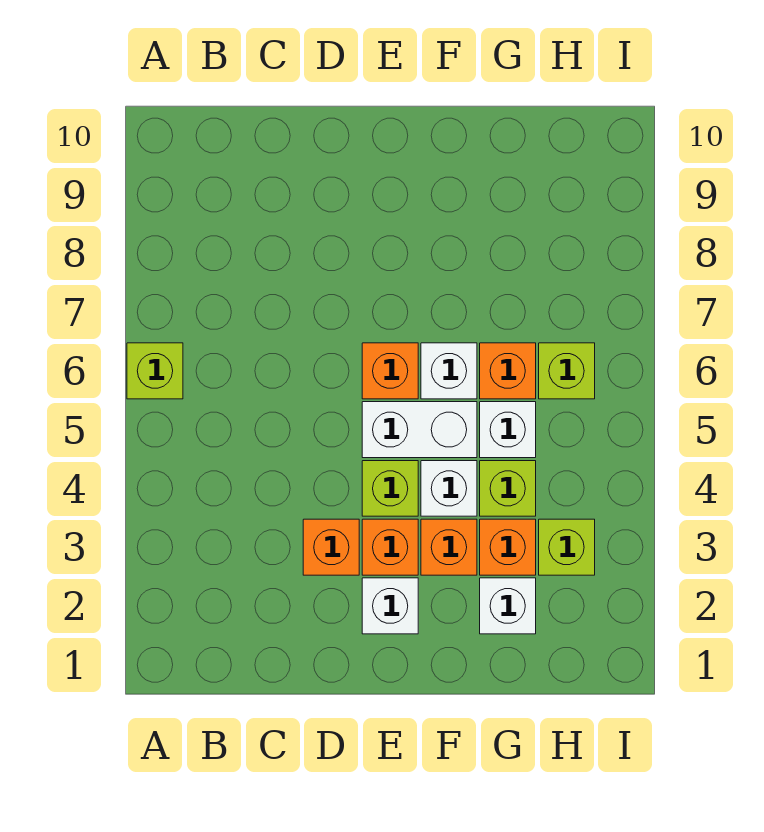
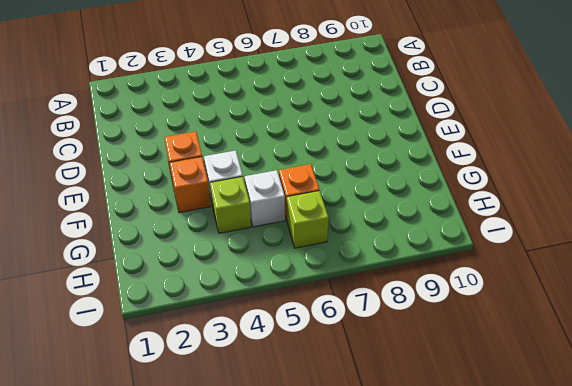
none -> lime brick A6 level 1
none -> orange brick D3 level 1
none -> white brick E2 level 1

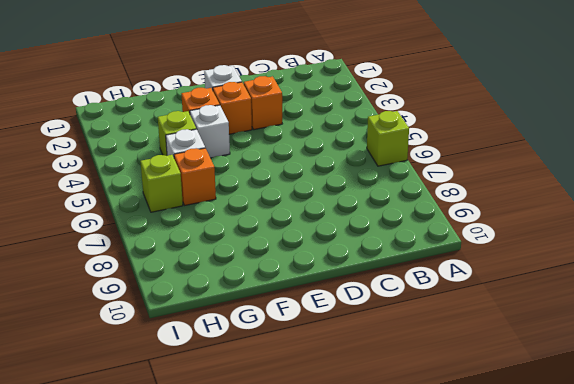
none -> lime brick E4 level 1
none -> white brick E5:F5 level 1
none -> orange brick E6 level 1

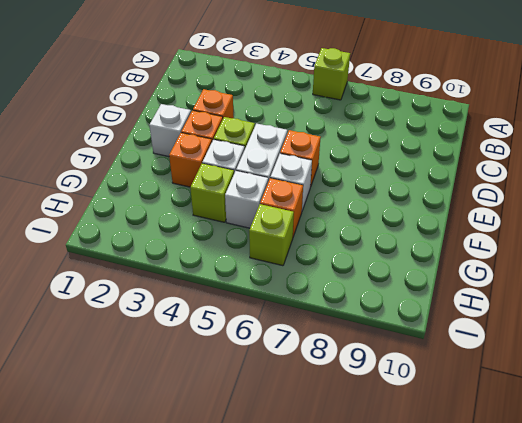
none -> white brick G2 level 1
none -> orange brick G3 level 1
none -> lime brick H3 level 1

